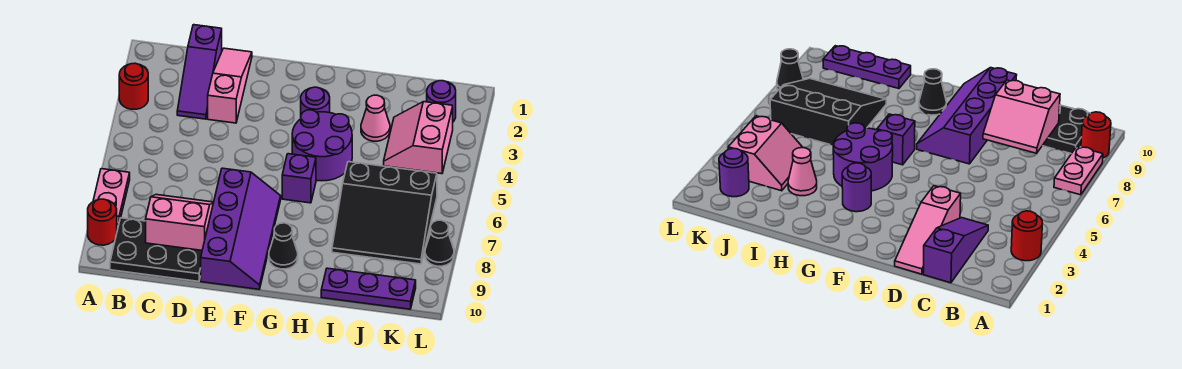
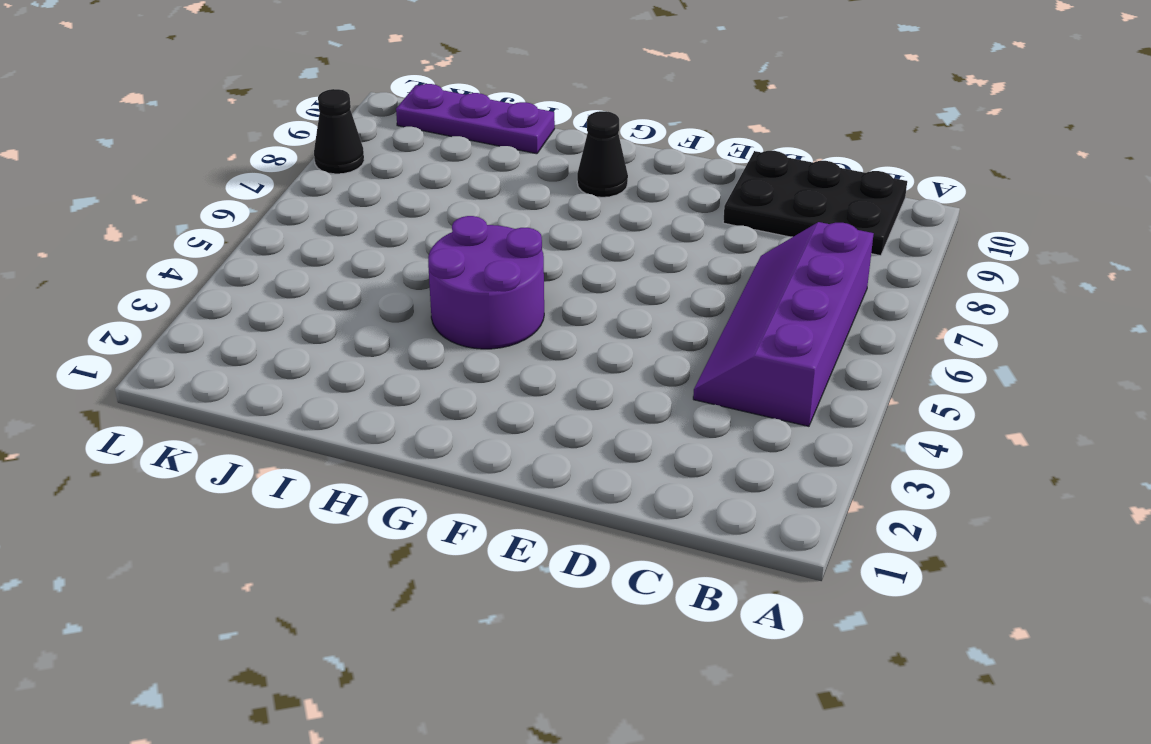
purple slope B4:C7 level 1 top B -> purple slope E7:F10 level 1 top E
none -> red round brick A3 level 1
none -> pink plate A7:A8 level 1
none -> red round brick A9 level 1

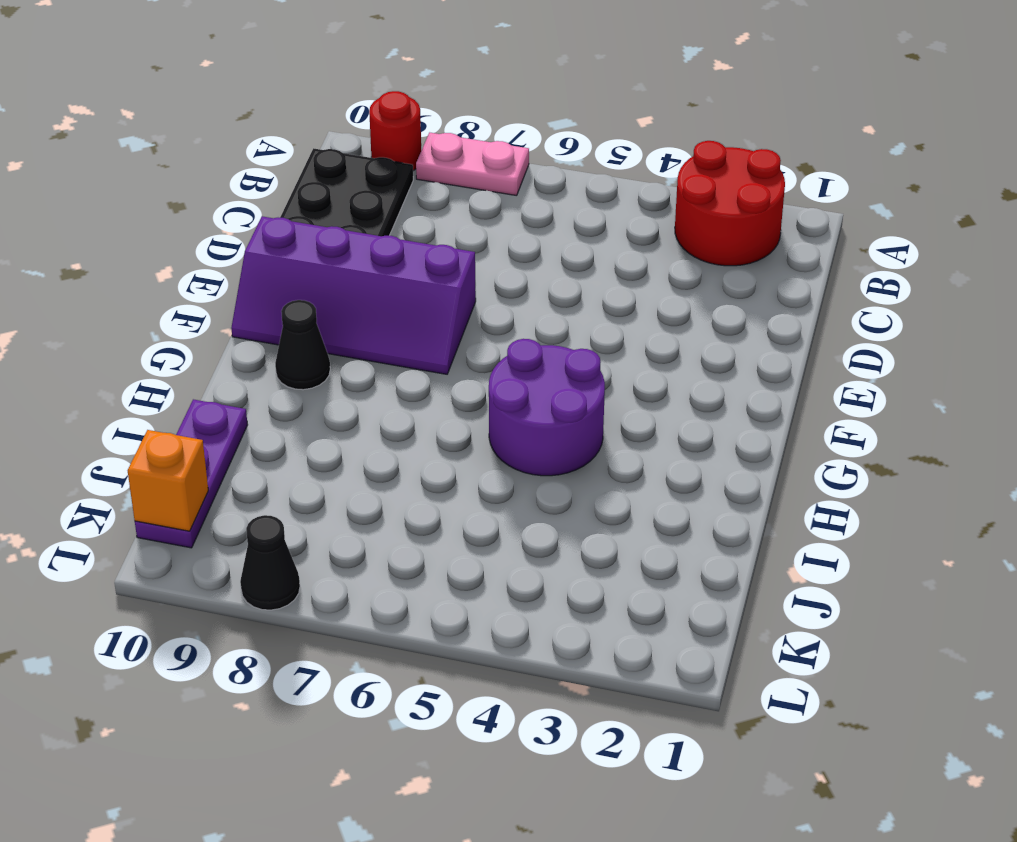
red round brick A2:B3 level 1 -> red round brick A3 level 1
orange brick K10 level 2 -> none
none -> purple slope C1:C3 level 1 top 1
none -> pink slope D1:D3 level 1 top 3
none -> purple round brick G3 level 1

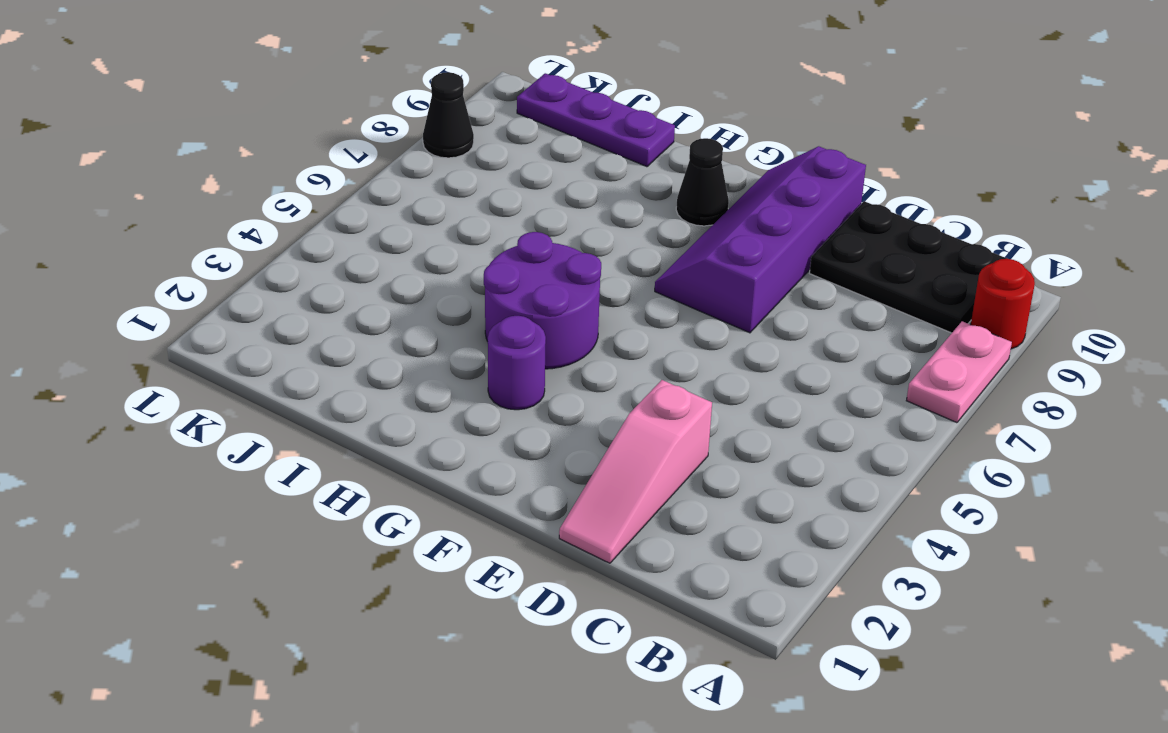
none -> red round brick A3 level 1
none -> purple slope C1:C3 level 1 top 1
none -> purple brick G6 level 1

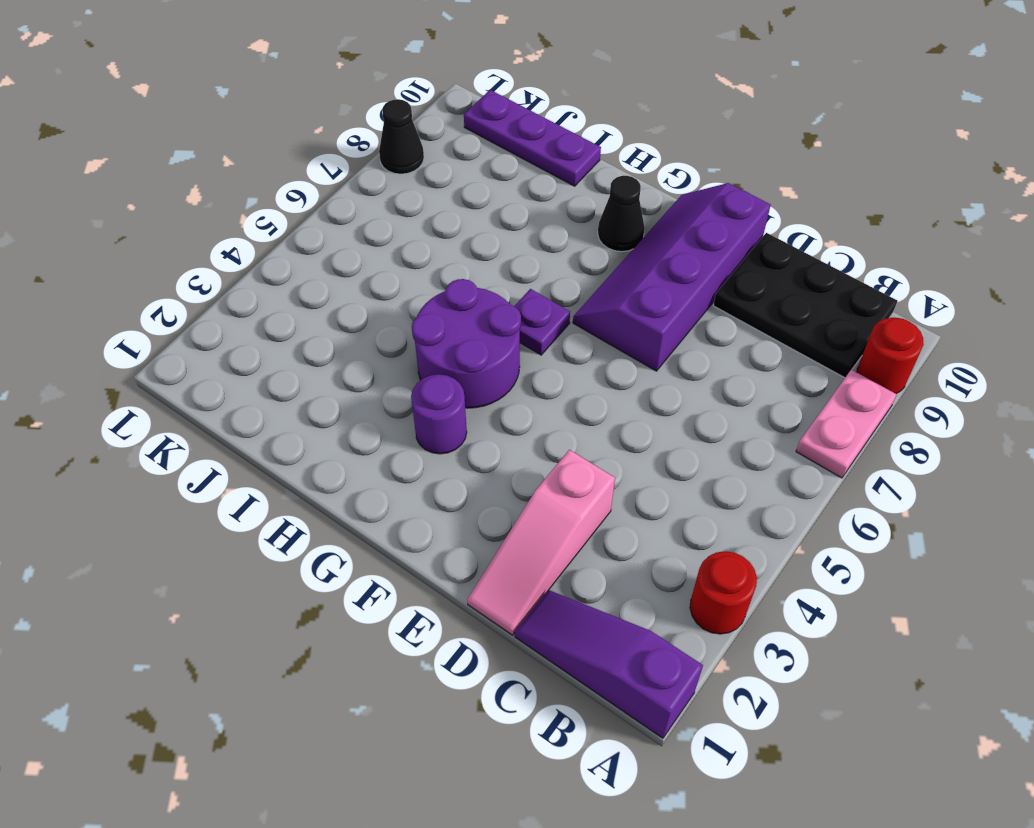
purple slope A1:C1 level 1 top A -> purple slope C1:C3 level 1 top 1
purple plate G6 level 1 -> purple brick G6 level 1
none -> pink cone I3 level 1
none -> black slope I6:K8 level 1 top 6
none -> pink slope J3:K4 level 1 top K

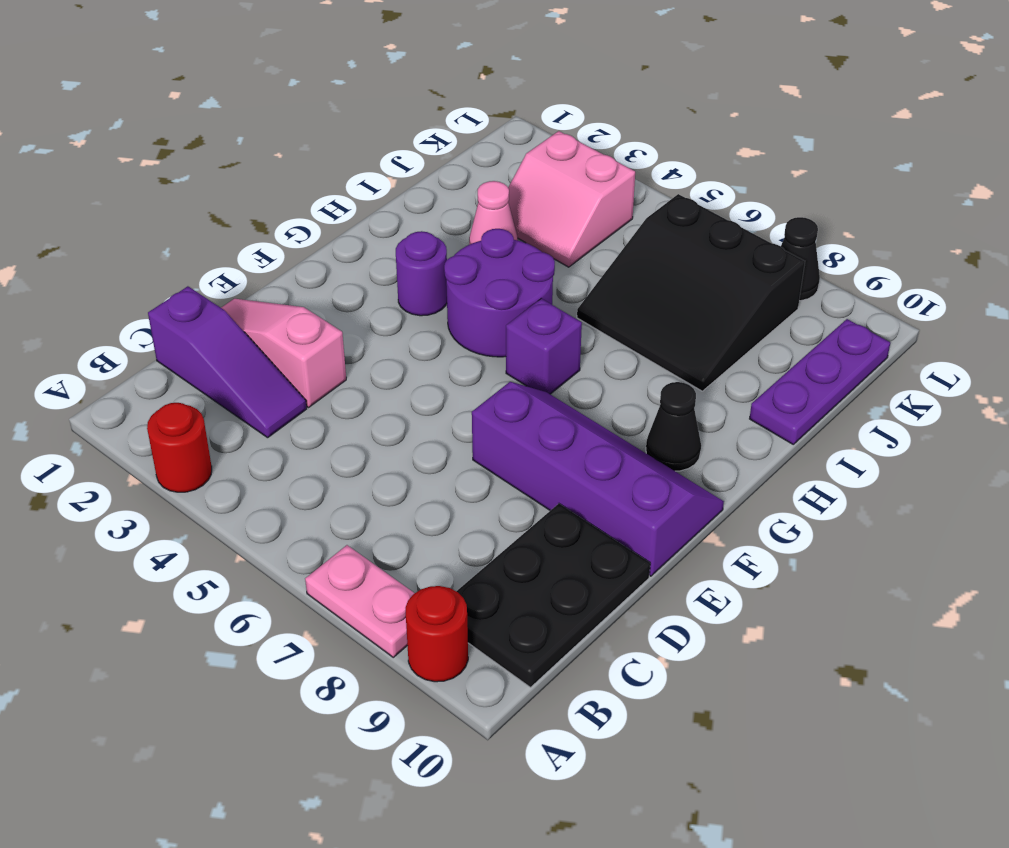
black slope I6:K8 level 1 top K -> black slope I6:K8 level 1 top 6
none -> purple round brick K2 level 1
none -> pink slope C8:D9 level 2 top 9

